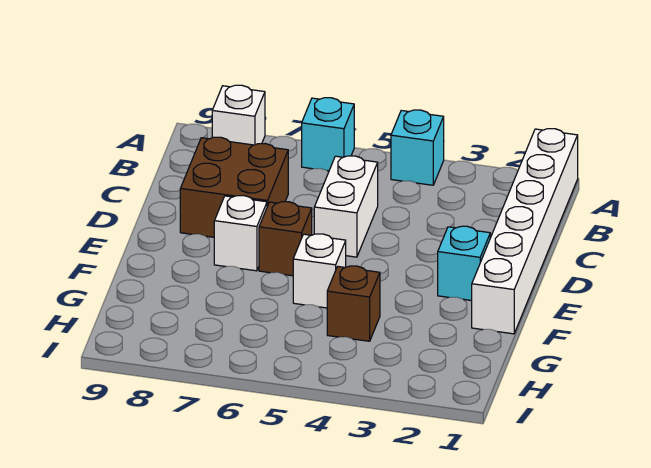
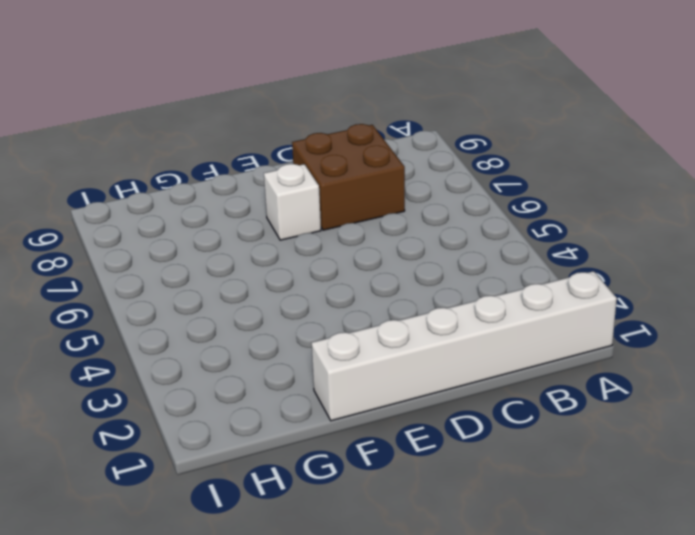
none -> cyan brick A4 level 1
none -> cyan brick A6 level 1

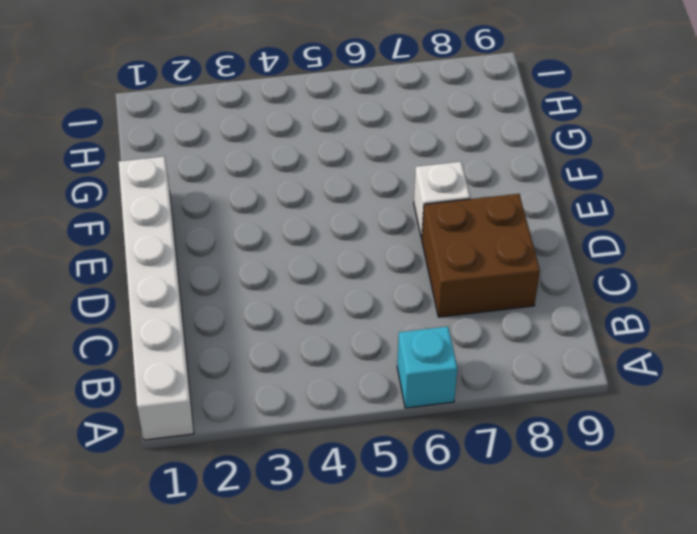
none -> cyan brick A4 level 1
none -> white brick A8 level 1

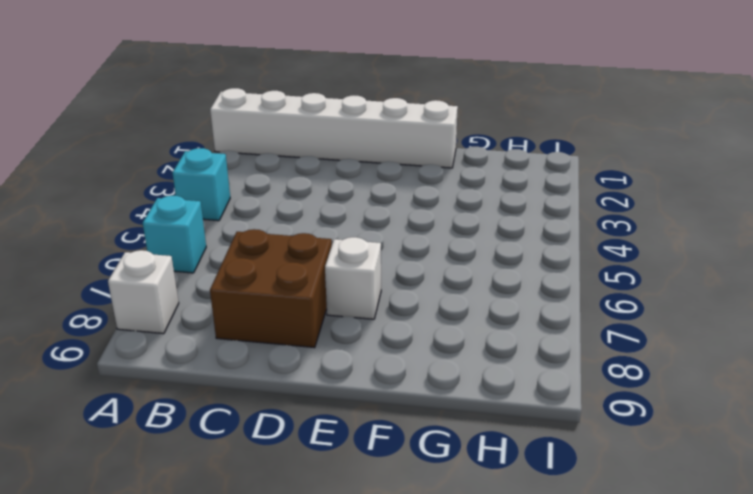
none -> white brick C5:D5 level 1
none -> cyan brick E2 level 1

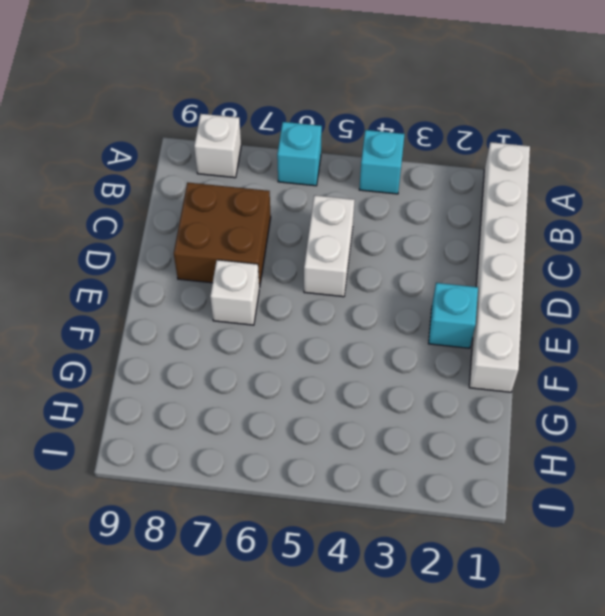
none -> brown brick E6 level 1
none -> white brick F5 level 1

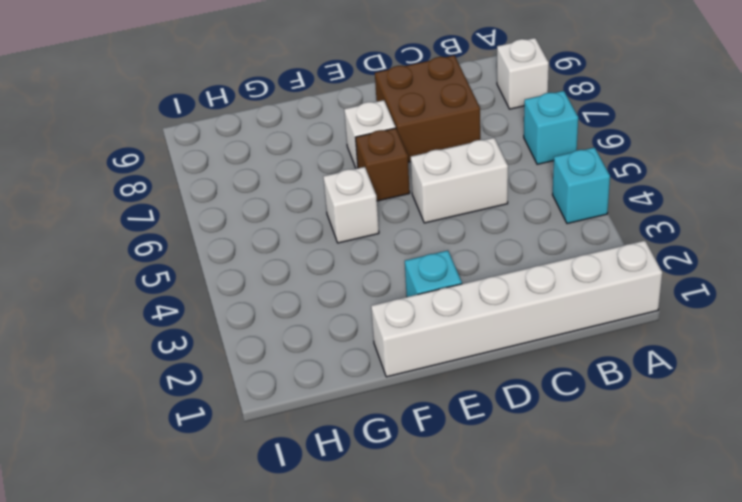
none -> brown brick G4 level 1

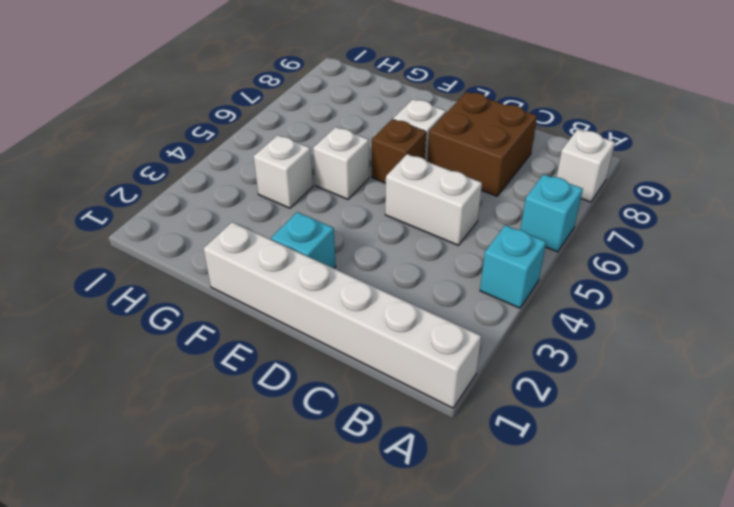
white brick G4 level 1 -> brown brick G4 level 1

